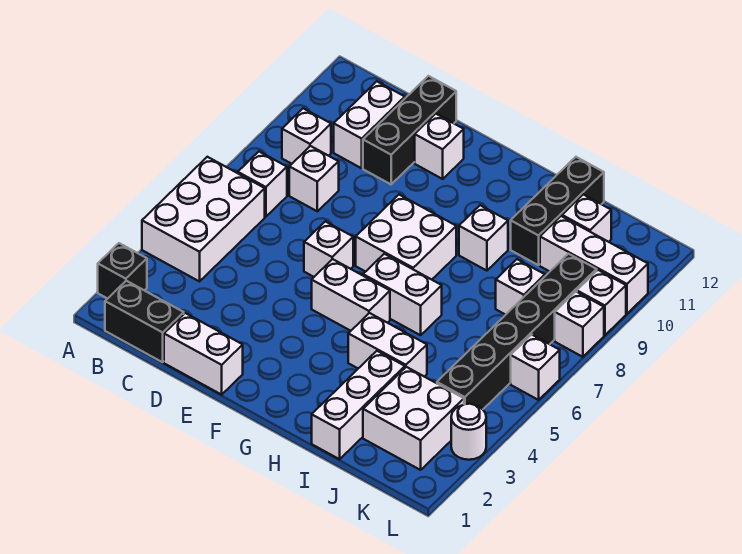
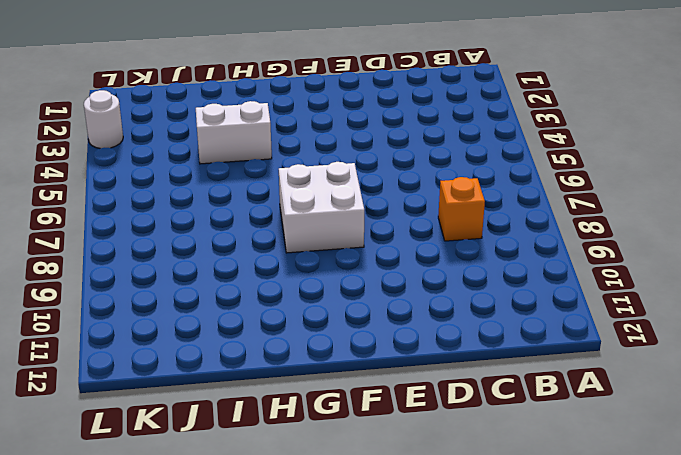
orange brick C8 level 1 -> white brick C8 level 1
none -> black brick A2 level 1
none -> white brick A4:B6 level 1
none -> black brick B1:C1 level 1

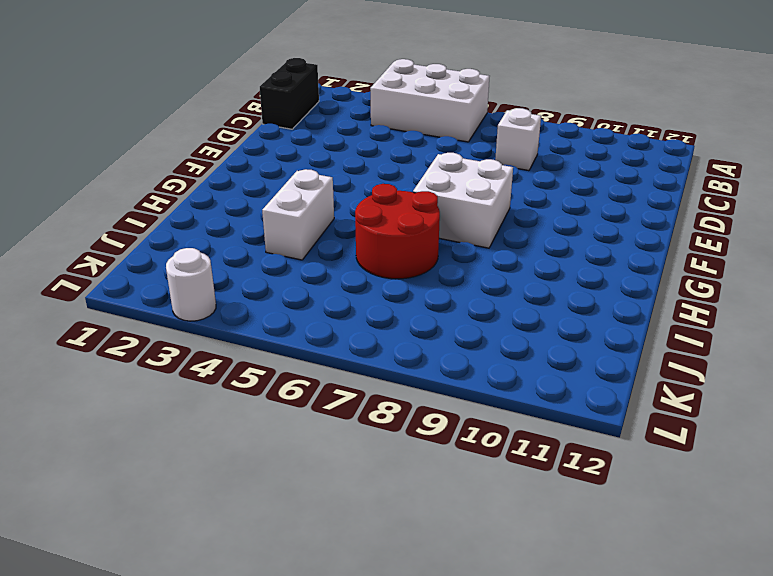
red round brick H6:I7 level 1 -> white brick G6:H6 level 1
none -> black brick A2 level 1
none -> white brick B7 level 1
none -> white brick B9 level 1

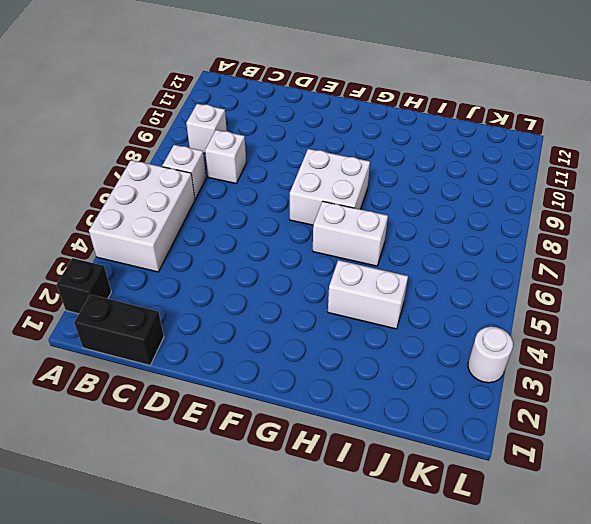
none -> white brick C10:C11 level 1
none -> white brick D1:E1 level 1
none -> black brick D10:D12 level 1

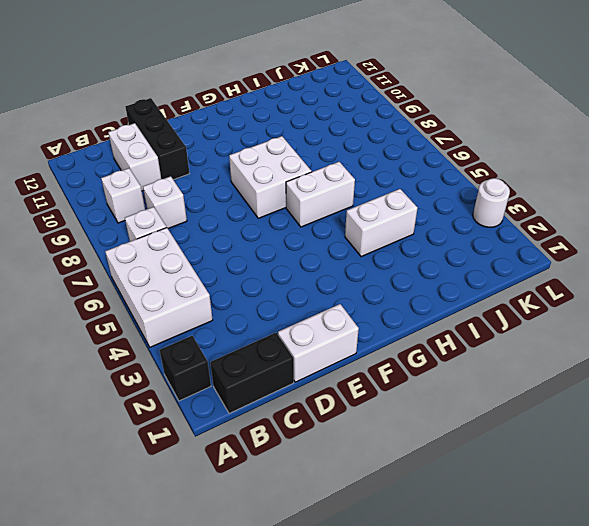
none -> white brick E6 level 1
none -> white brick E11 level 1
none -> white brick F5:G5 level 1

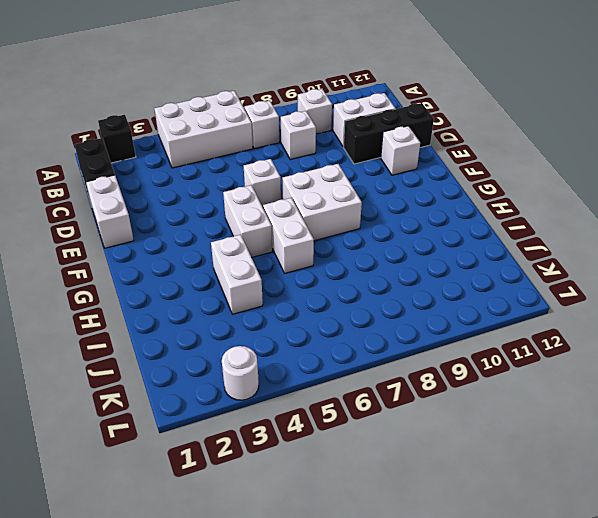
none -> white brick H9 level 1
none -> white brick I1:I3 level 1
none -> black brick I10:I12 level 1

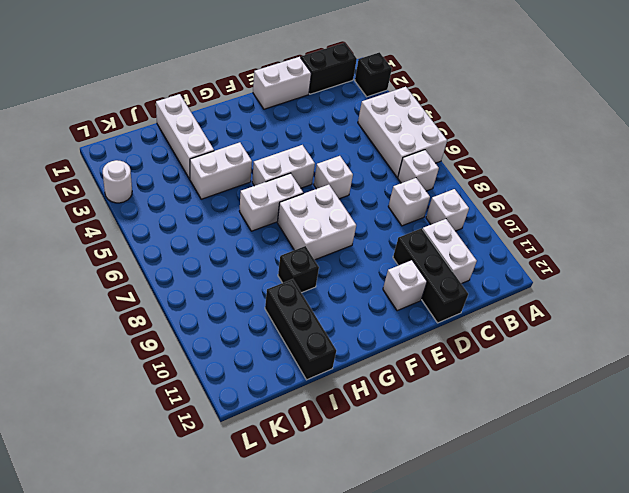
black brick H9 level 1 -> white brick H9 level 1
none -> white brick J2:K3 level 1
none -> white brick J8 level 1
none -> white brick J10:L10 level 1

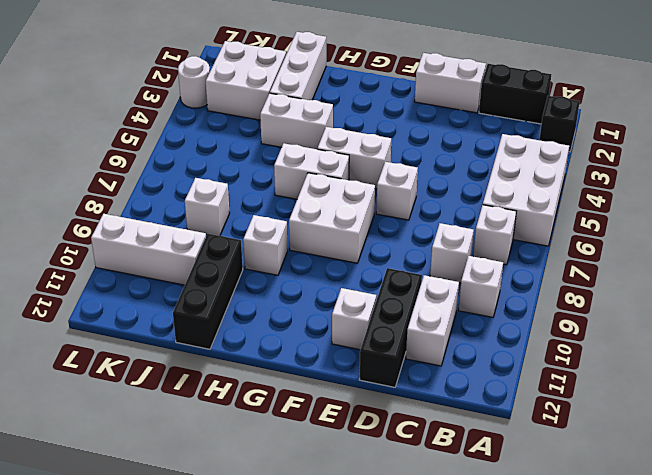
none -> white brick J11 level 1
none -> black brick K4:K9 level 1
none -> white brick L6 level 1

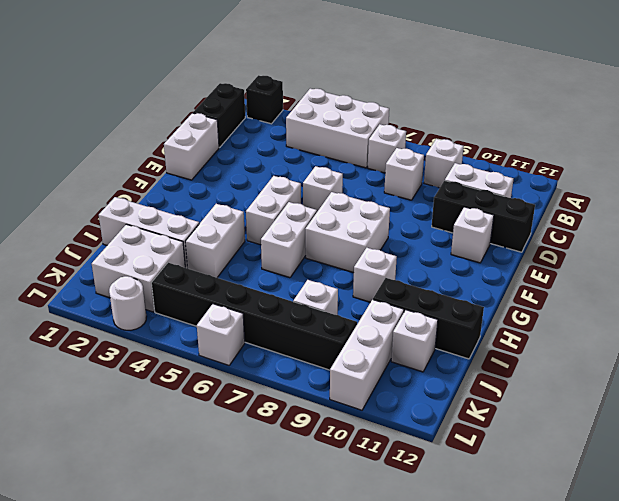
none -> white brick L8 level 1
none -> white brick L9 level 1

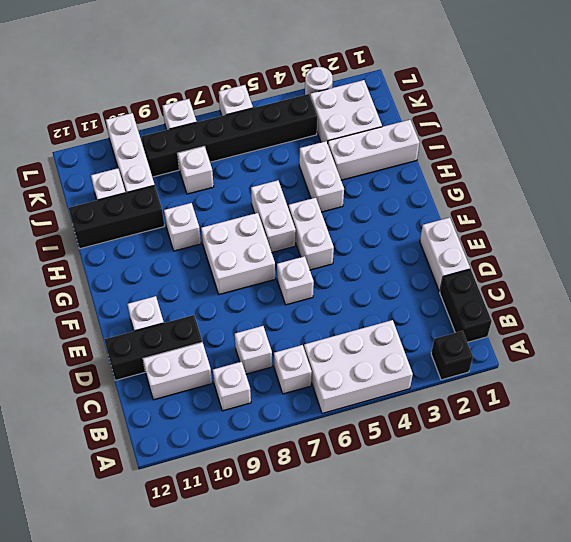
none -> white brick L9 level 1

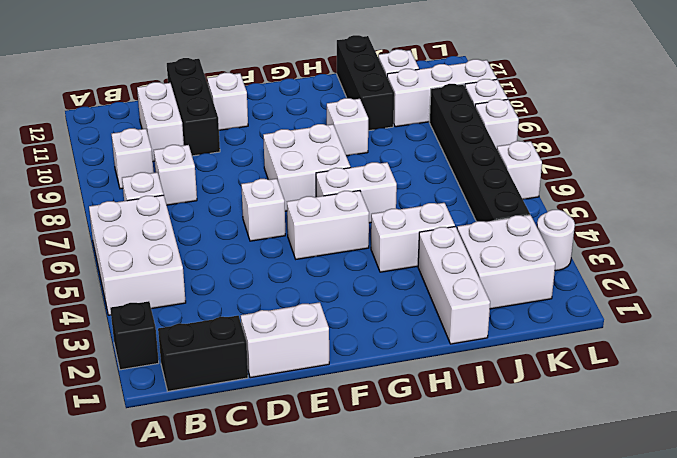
none -> white brick J8 level 1

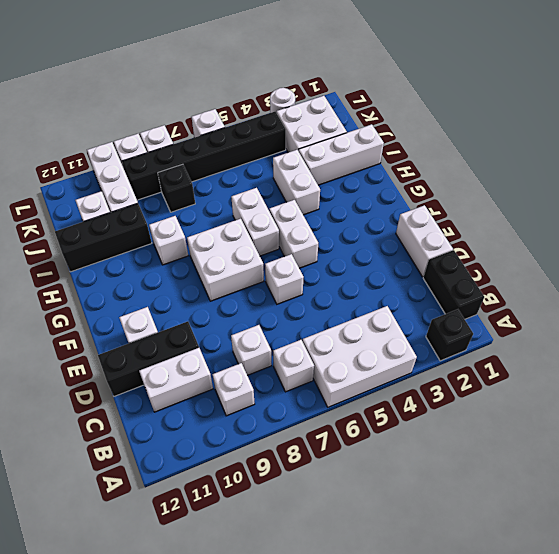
black brick J8 level 1 -> white brick J8 level 1

